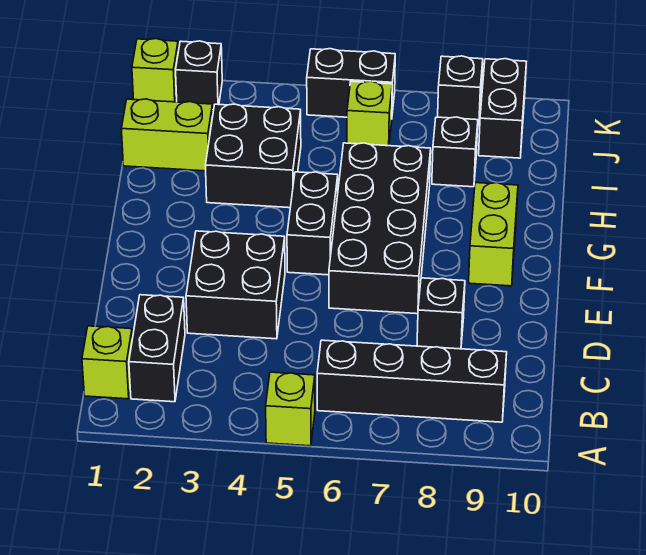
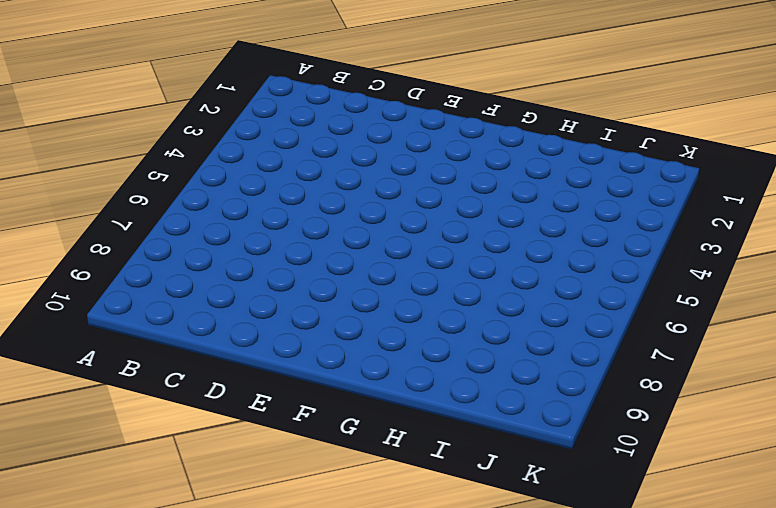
none -> lime brick A5 level 1
none -> lime brick B1 level 1
none -> black brick B2:C2 level 1

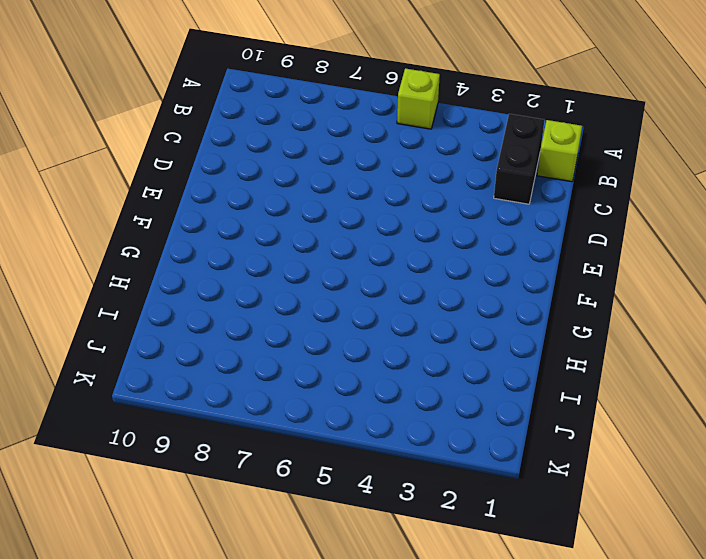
none -> black brick B6:B9 level 1
none -> black brick D3:E4 level 1
none -> black brick D8 level 1

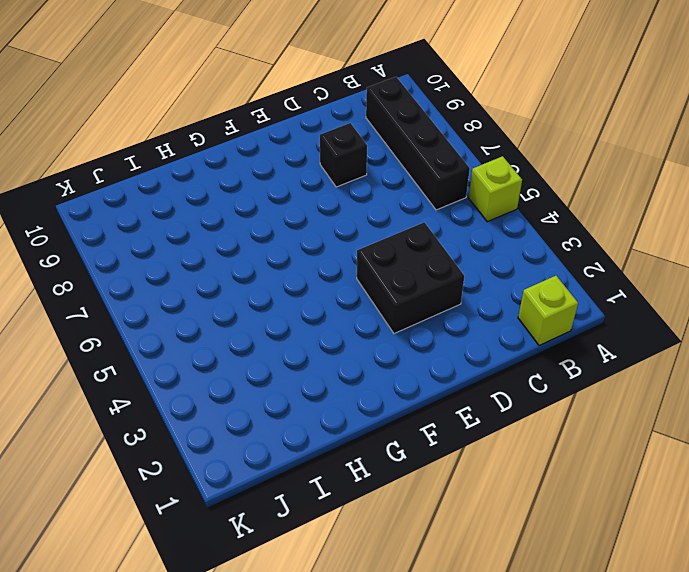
none -> black brick B2:C2 level 1
none -> black brick E6:H7 level 1
none -> black brick F5:G5 level 1

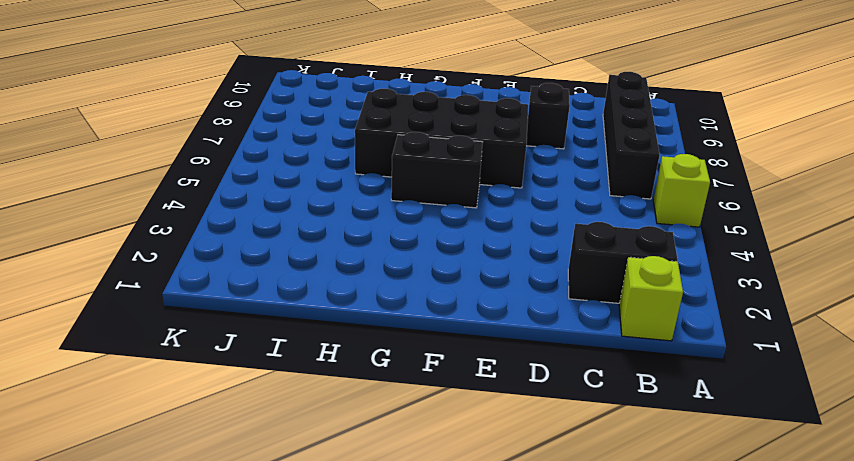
none -> black brick D3:E4 level 1
none -> lime brick F9:G9 level 1
none -> black brick H3:I4 level 1

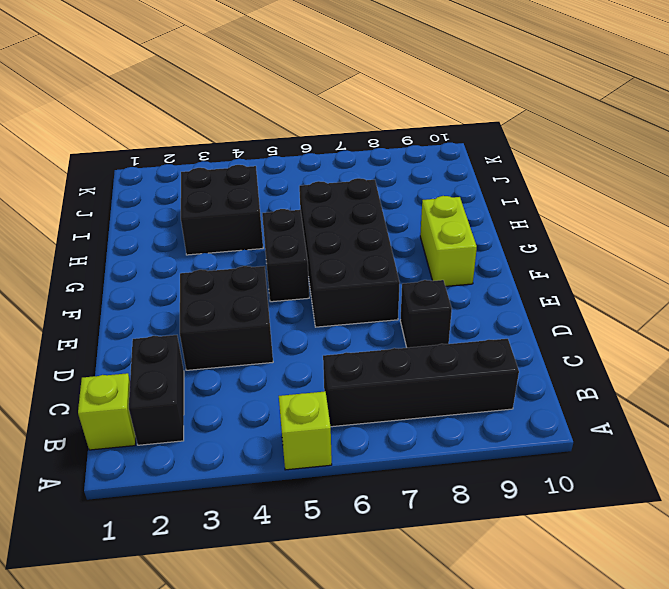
none -> lime brick I1:I2 level 1
none -> black brick I8 level 1
none -> lime brick J6 level 1

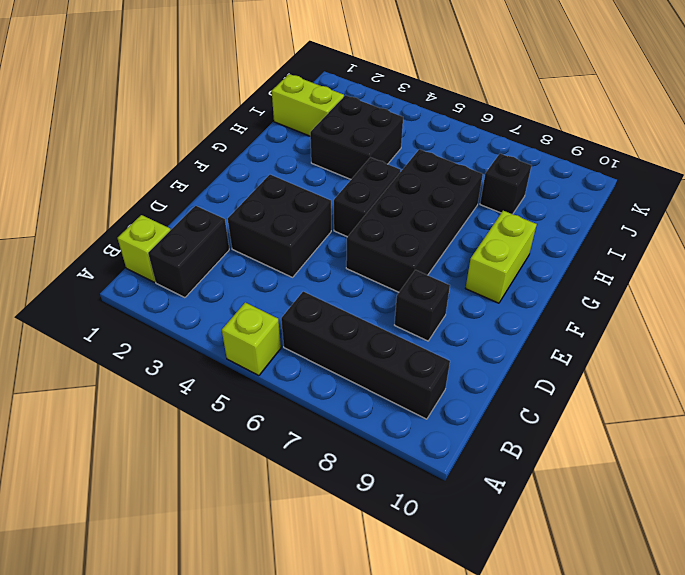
none -> lime brick J6 level 1
none -> black brick J9:K9 level 1
none -> lime brick K1 level 1

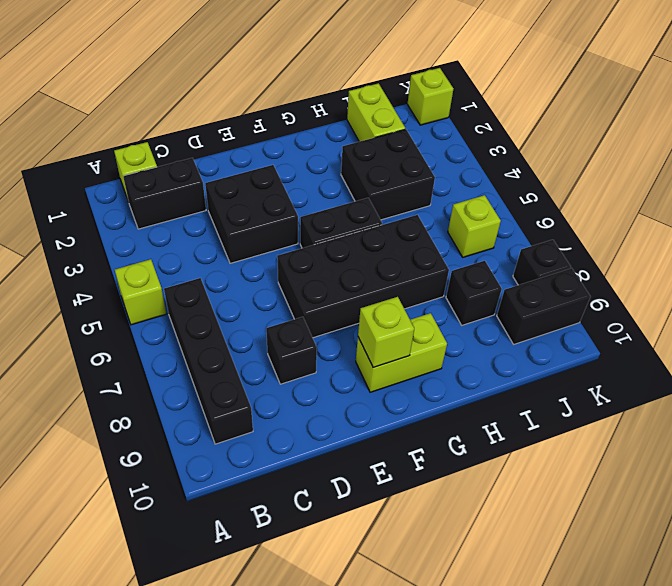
lime brick F9 level 2 -> none
none -> black brick K2 level 1
none -> black brick K5:K6 level 1

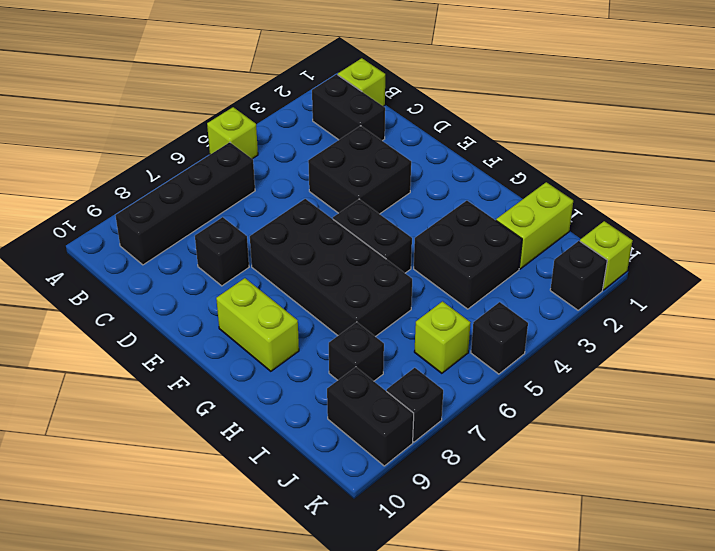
black brick K5 level 1 -> black brick K5:K6 level 1

